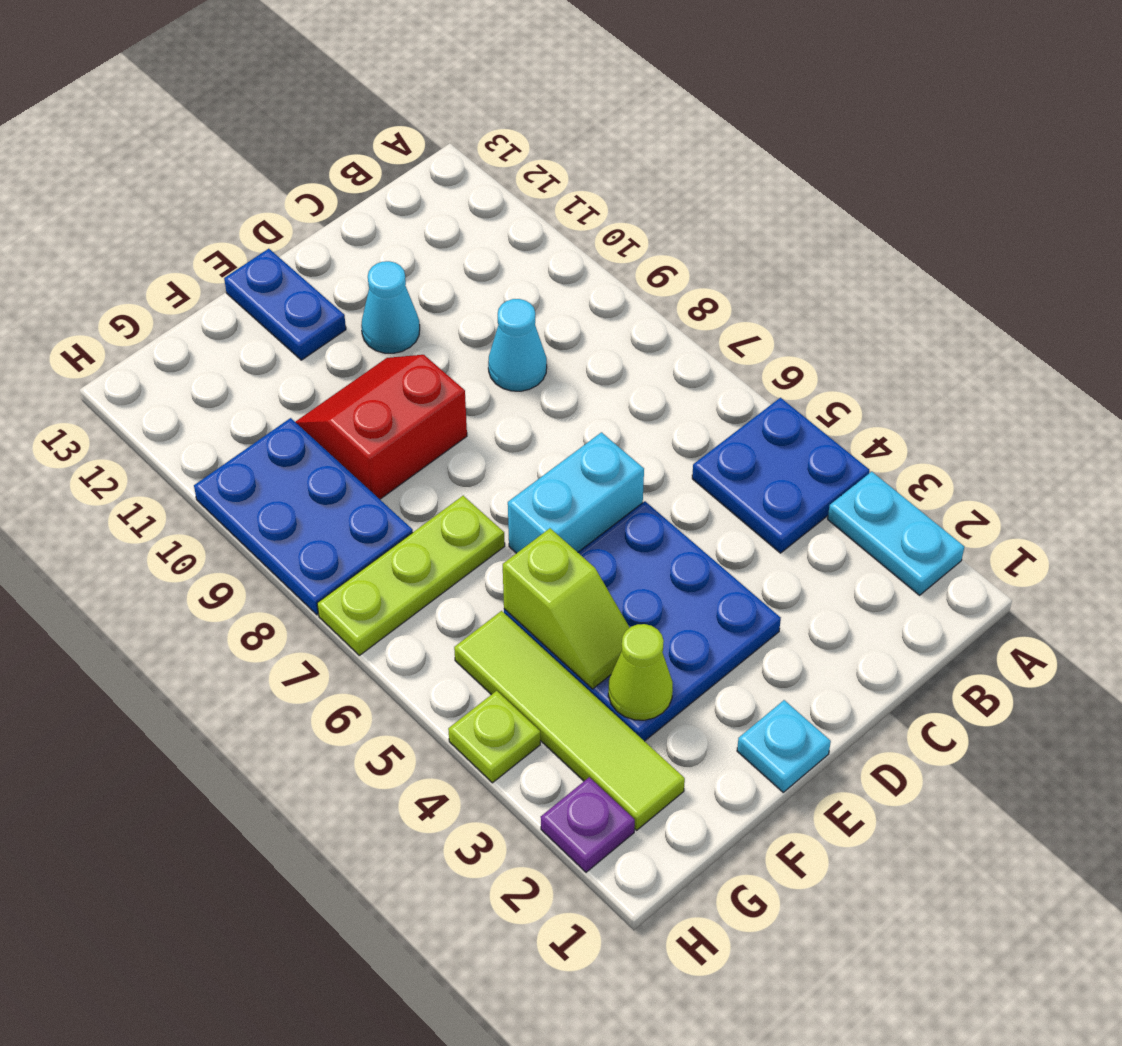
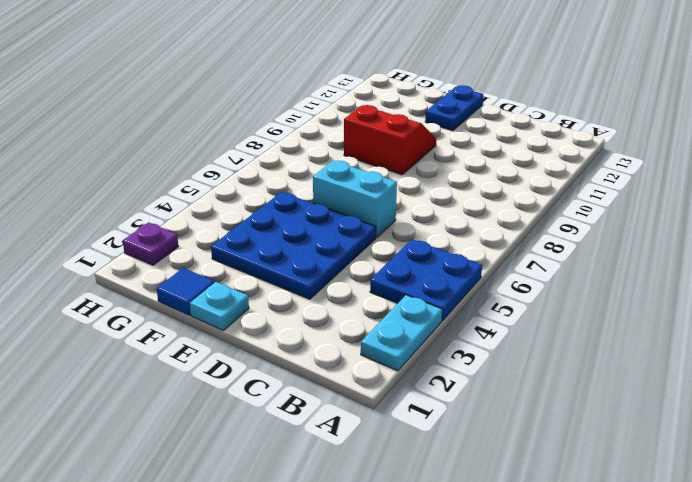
blue tile F1 level 1 -> none
none -> cyan cone C9 level 1
none -> cyan cone D11 level 1
none -> lime plate F7:H7 level 1

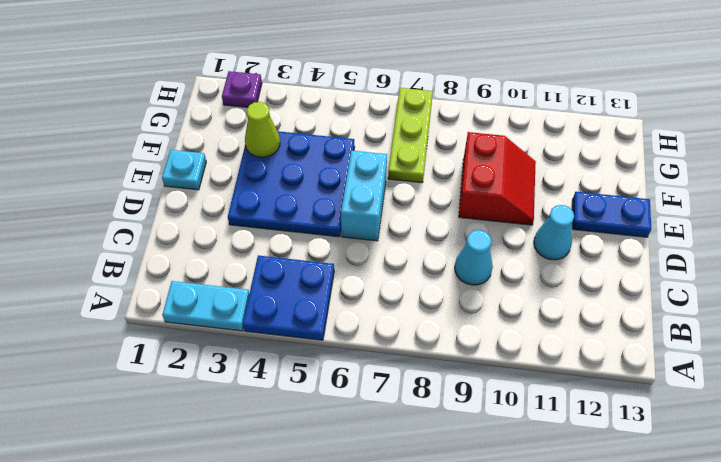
none -> lime tile G2:G5 level 1
none -> blue plate G8:H10 level 1
none -> lime plate H4 level 1

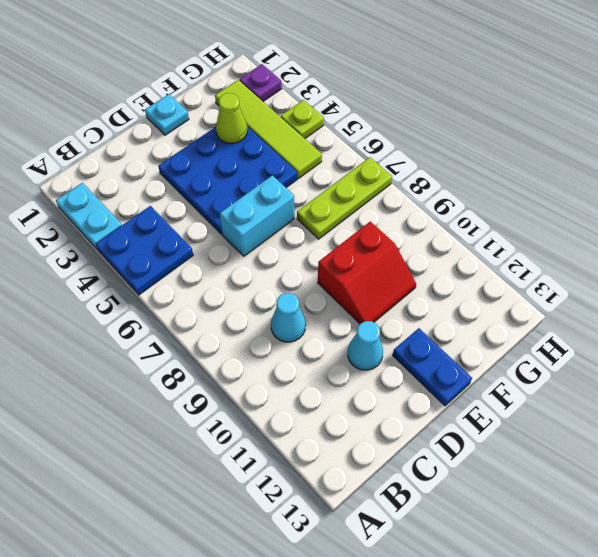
none -> blue plate G8:H10 level 1
none -> lime slope F4:F5 level 2 top 5

